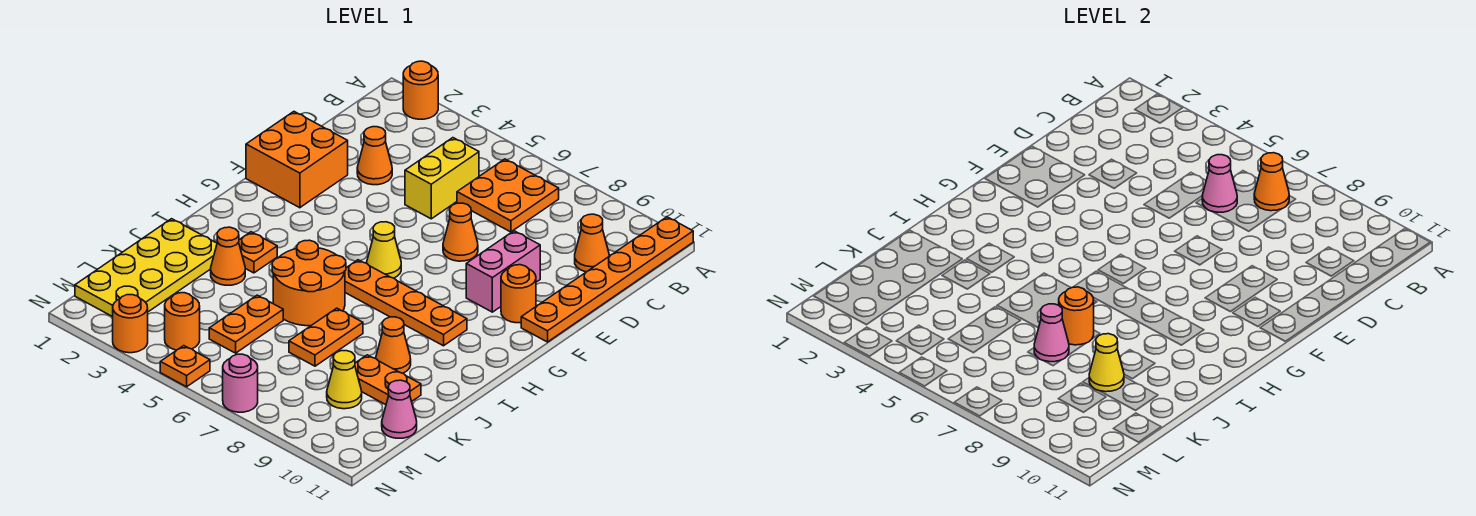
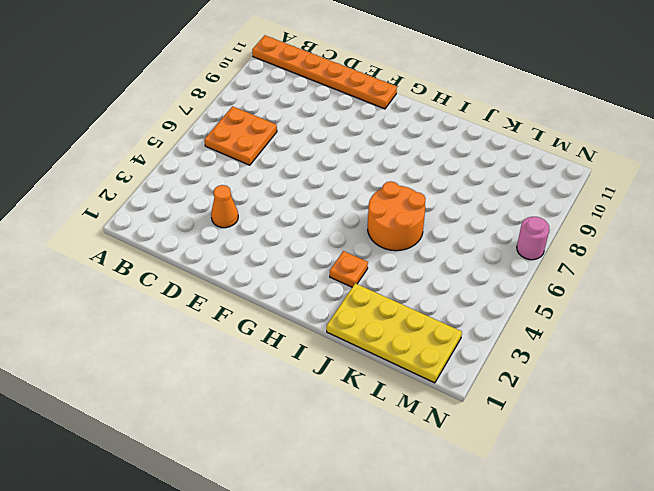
none -> orange round brick A2 level 1
none -> yellow brick C5:D5 level 1
none -> orange cone C10 level 1
none -> orange brick E1:F2 level 1

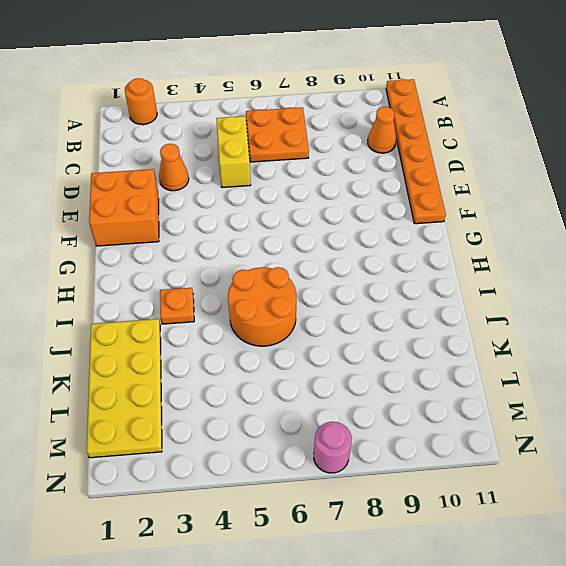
none -> orange cone E7 level 1
none -> pink brick E9:F9 level 1
none -> orange round brick F10 level 1
none -> yellow cone G6 level 1

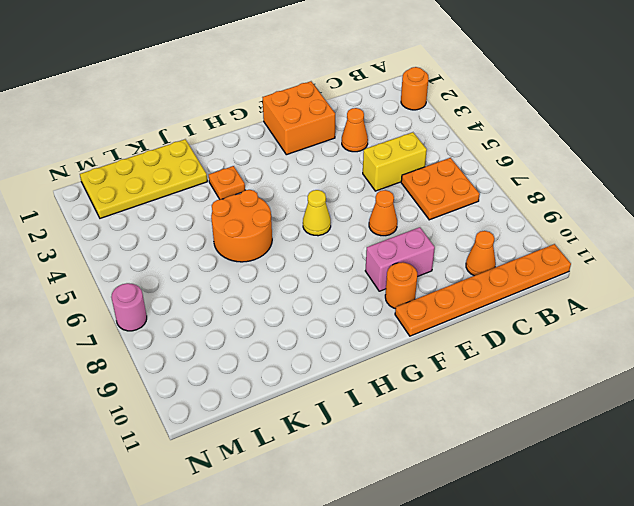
none -> orange plate H6:H9 level 1
none -> orange cone J3 level 1
none -> orange plate J7:K7 level 1
none -> orange cone J9 level 1

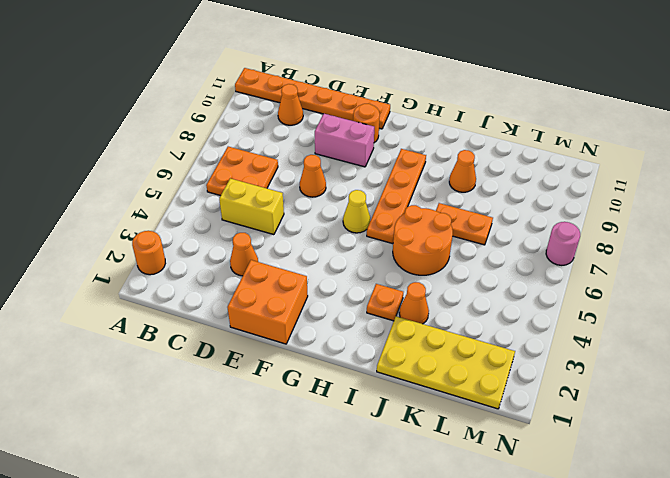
none -> orange plate K5:L5 level 1
none -> orange plate K9:K10 level 1
none -> yellow cone L9 level 1
none -> pink cone L11 level 1

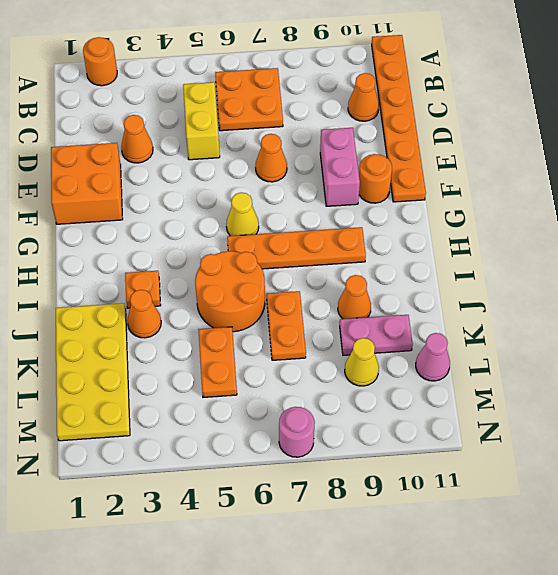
pink plate K9:K10 level 1 -> orange plate K9:K10 level 1
none -> orange round brick M4 level 1
none -> orange round brick N3 level 1
none -> orange plate N5 level 1
none -> orange cone B7 level 2

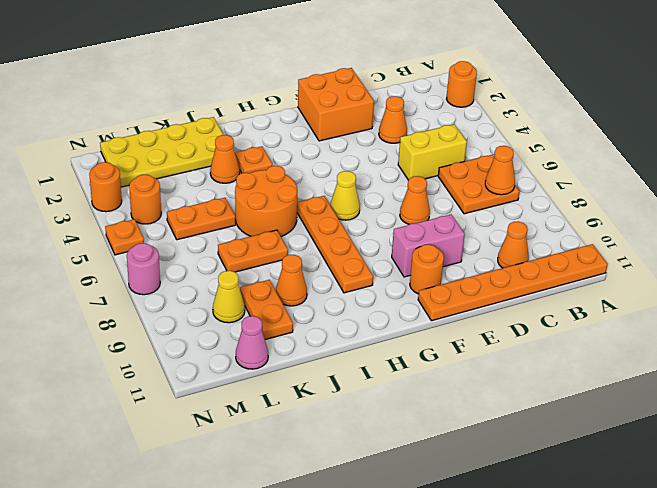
none -> pink cone C6 level 2
none -> orange round brick J7 level 2
none -> pink cone K7 level 2
none -> yellow cone K9 level 2

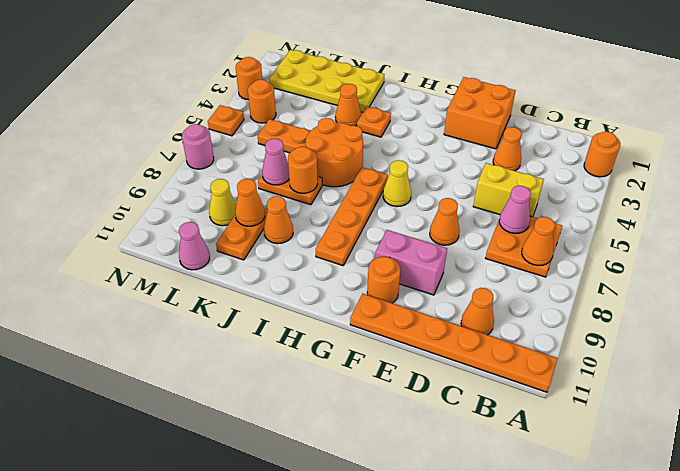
orange cone K9 level 2 -> yellow cone K9 level 2

